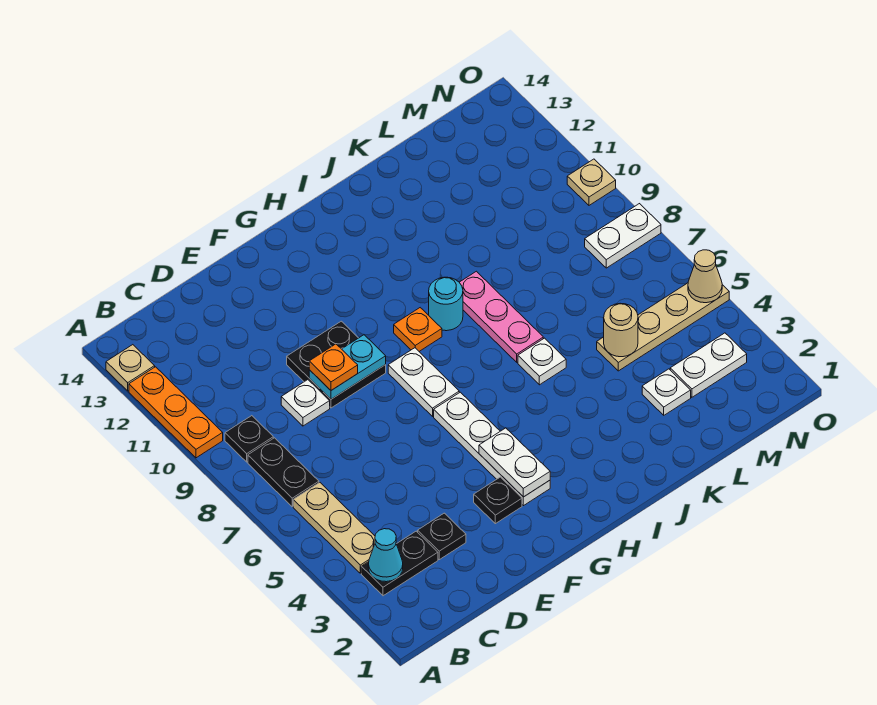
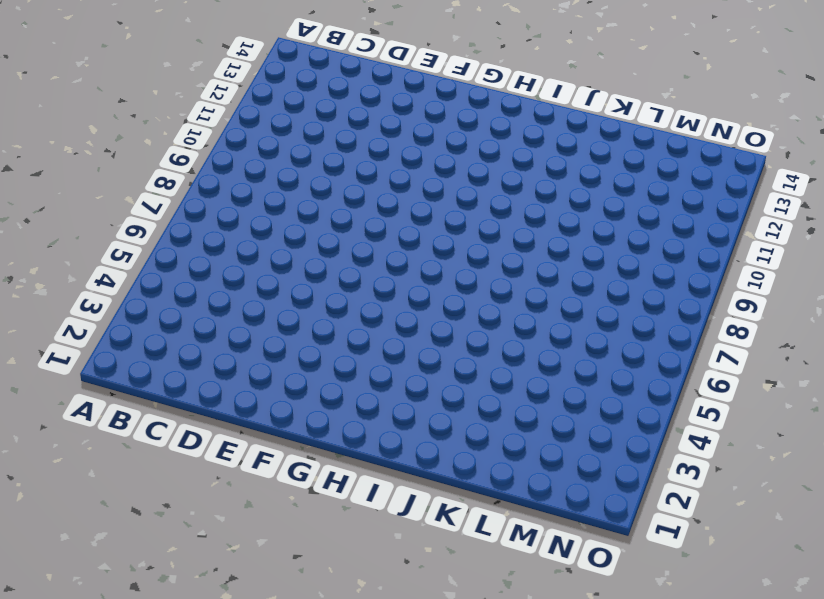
none -> orange plate A10:A12 level 1
none -> tan plate A13 level 1
none -> black plate B3:C3 level 1

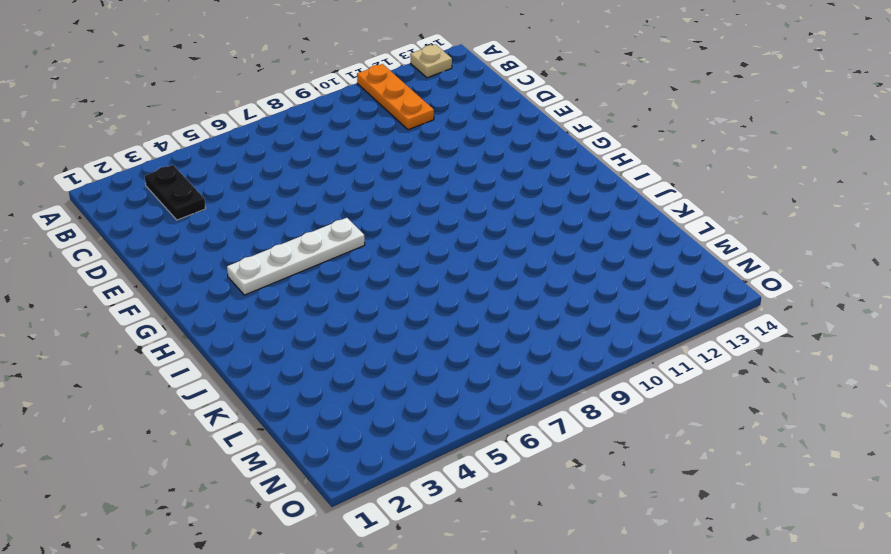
orange plate A11:C11 level 1 -> orange plate A10:A12 level 1
none -> tan plate B4:B6 level 1
none -> black plate B7:B8 level 1
none -> black plate B9 level 1

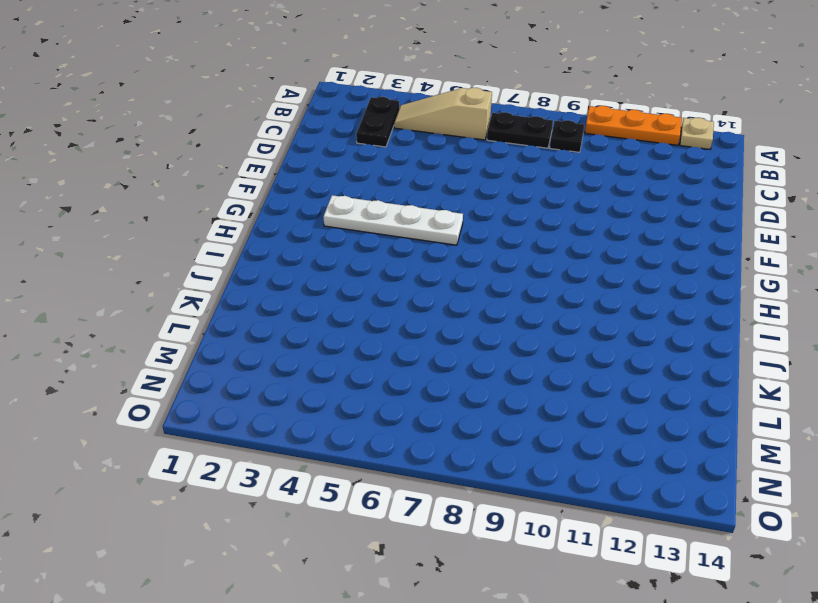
tan slope B4:B6 level 1 top 6 -> tan plate B4:B6 level 1
none -> black plate D3 level 1
none -> white plate D9 level 1
none -> black plate E9:F10 level 1

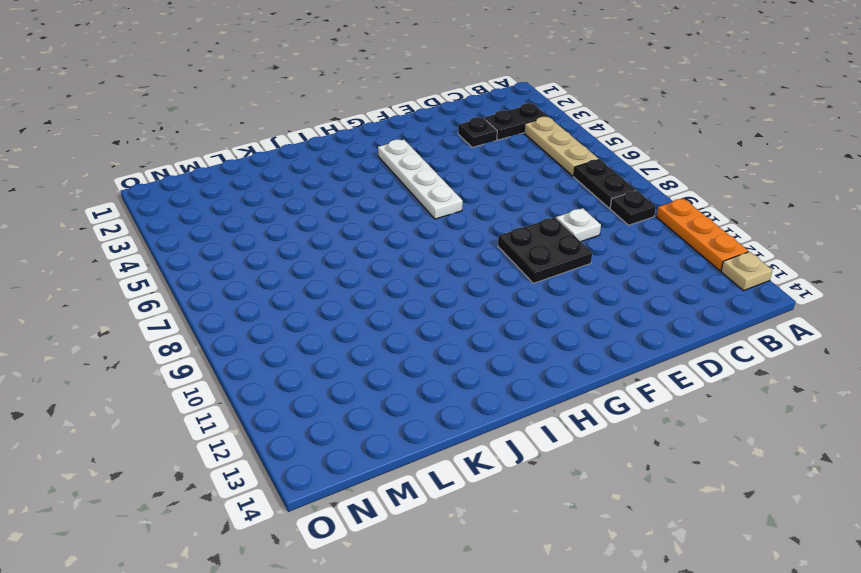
none -> black plate F3 level 1
none -> white plate G7:G8 level 1
none -> orange plate H9 level 1

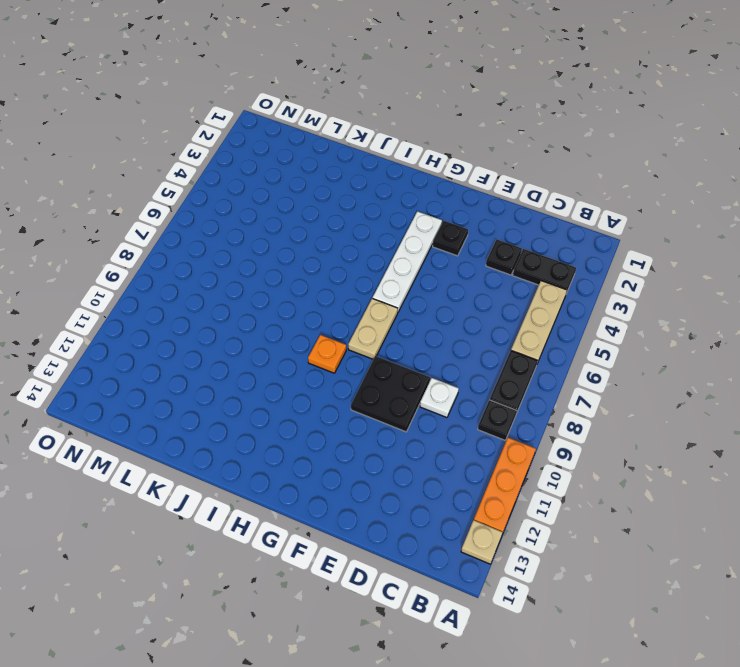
tan plate G7:G8 level 1 -> white plate G7:G8 level 1
none -> cyan round brick I9 level 1
none -> white plate J6 level 1
none -> pink plate J7:J9 level 1

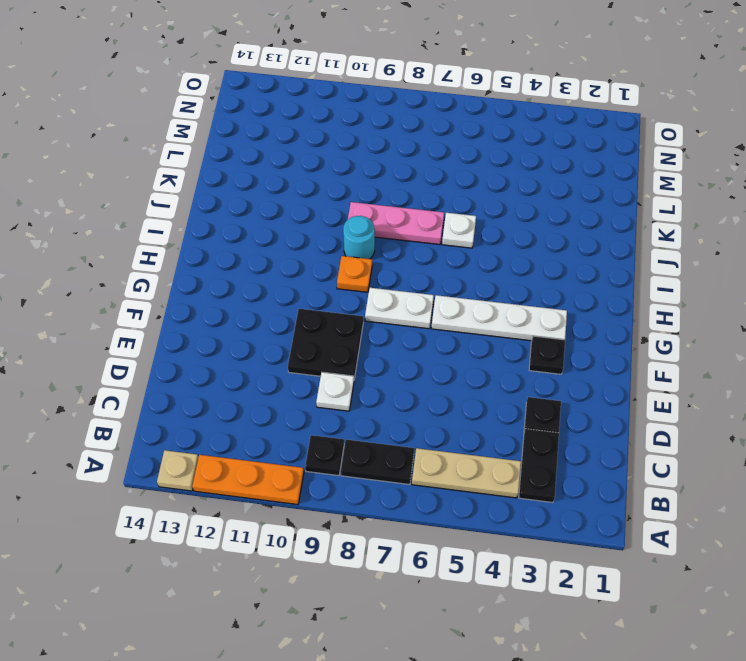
none -> white plate L3 level 1
none -> tan plate L5:O5 level 1
none -> white plate M3:N3 level 1

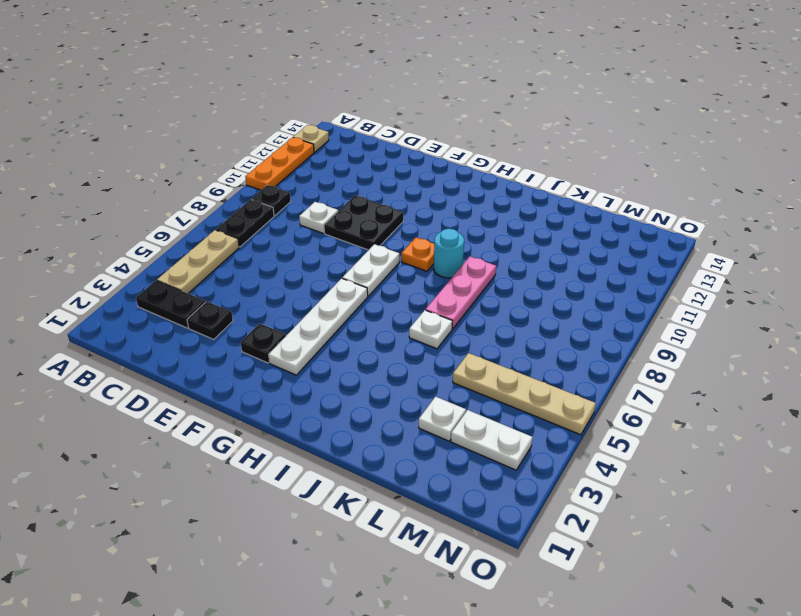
none -> white plate N8:O8 level 1
none -> tan plate O10 level 1
none -> cyan cone B3 level 2

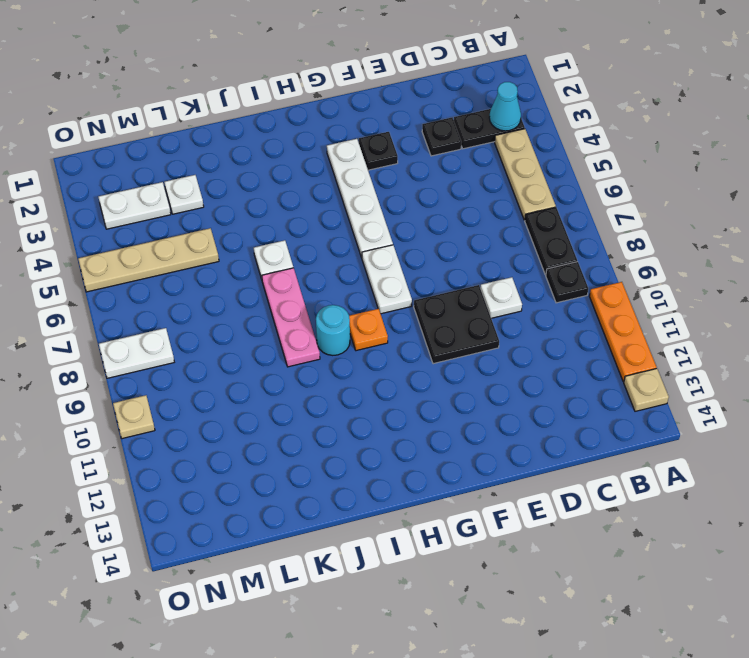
none -> cyan plate E9:F9 level 2
none -> white plate G3:G4 level 2
none -> tan round brick L5 level 2

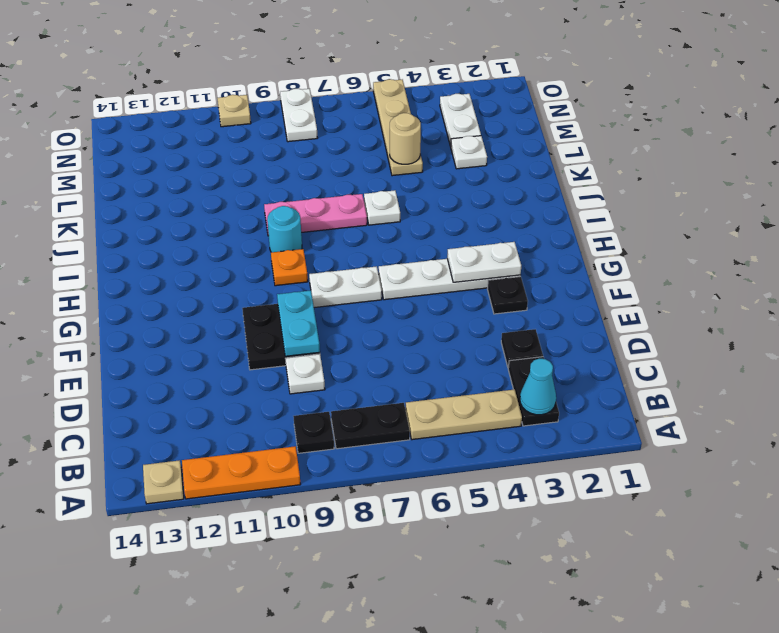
none -> tan cone O5 level 2
none -> orange plate E9 level 3

